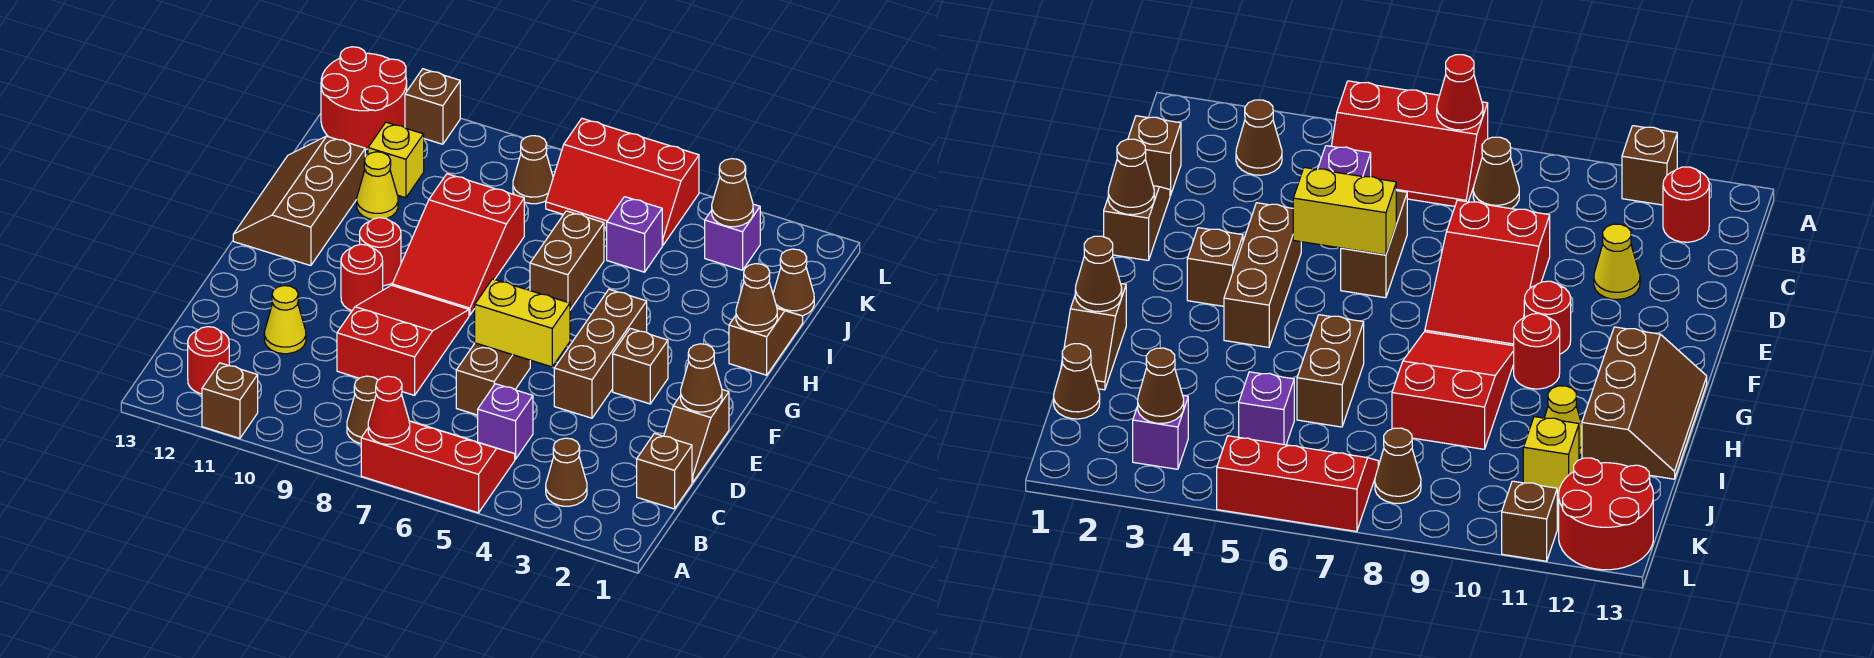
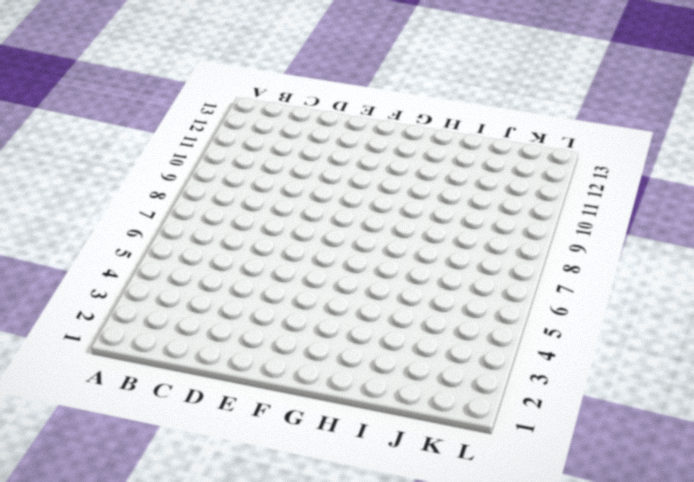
none -> red slope A5:B7 level 1 top A
none -> brown brick A11 level 1
none -> brown cone B3 level 1
none -> brown cone B8 level 1

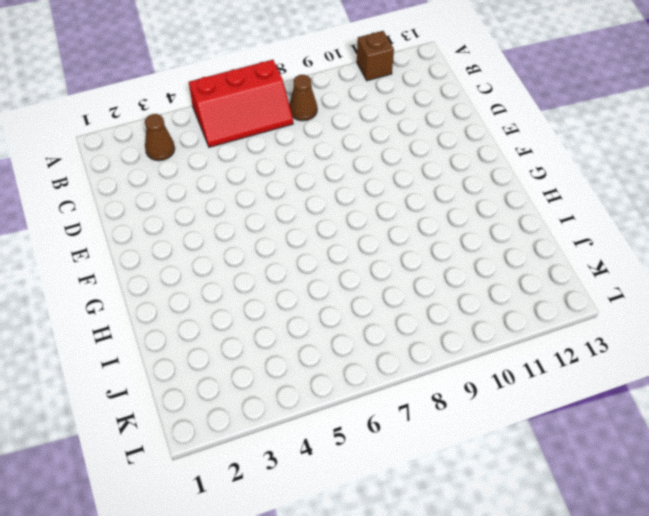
none -> red round brick B12 level 1
none -> brown brick C1 level 1
none -> purple brick C5 level 1
none -> brown slope D1:E1 level 1 top E

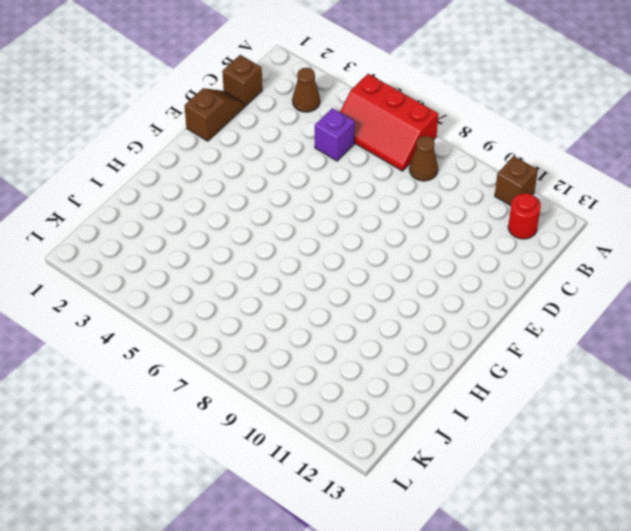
none -> brown brick D6:E6 level 1
none -> red slope D8:F9 level 1 top D
none -> yellow cone D11 level 1
none -> brown brick E4:G4 level 1

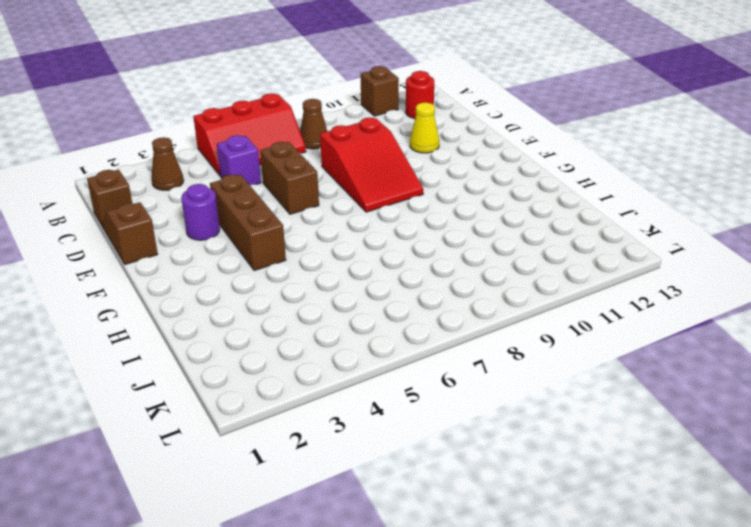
purple round brick E3 level 1 -> none
none -> brown brick F3 level 1
none -> red round brick F10 level 1
none -> red slope G8:I9 level 1 top I
none -> red round brick G10 level 1

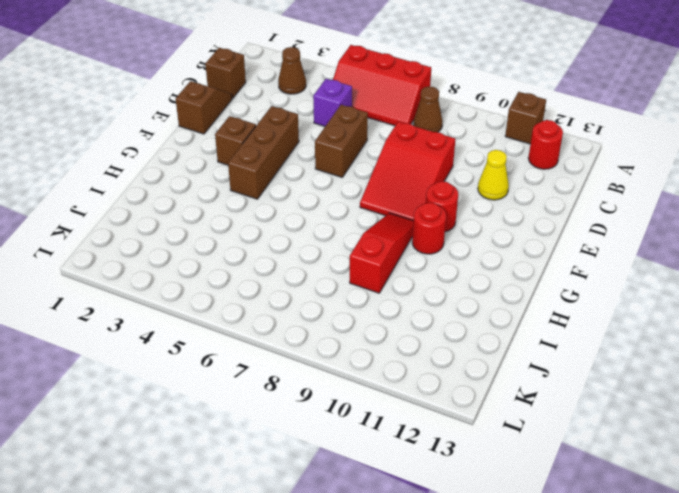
red slope G9:I9 level 1 top I -> red slope G8:I9 level 1 top I
none -> brown slope G12:I13 level 1 top 12
none -> brown slope H1:I1 level 1 top H
none -> brown brick H6:I6 level 1
none -> yellow cone I11 level 1

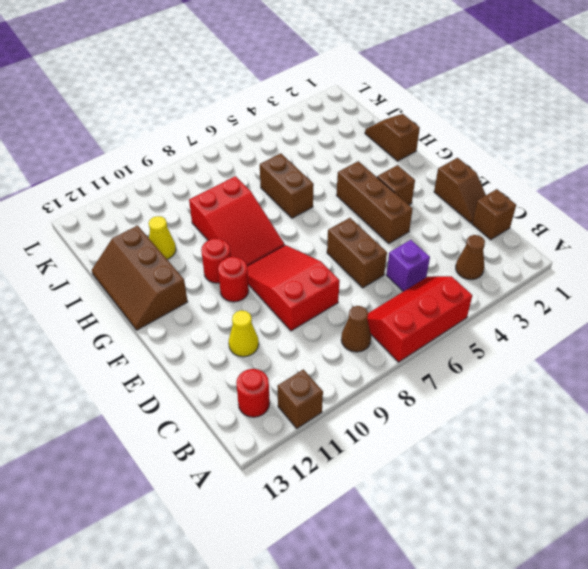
none -> brown cone J1 level 1
none -> purple brick J5 level 1
none -> yellow brick J11 level 1
none -> purple brick K3 level 1

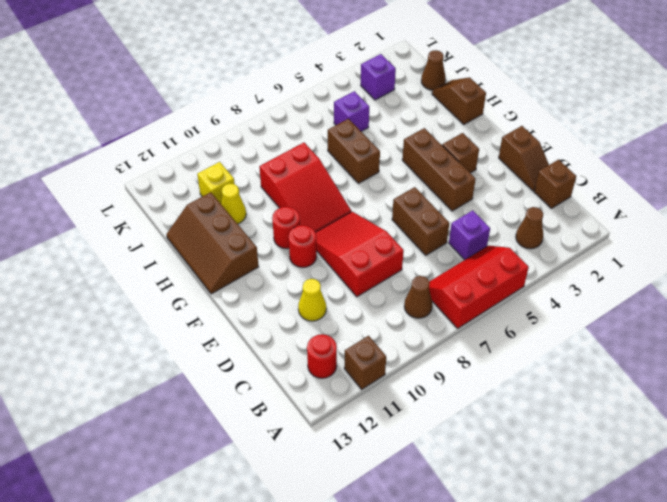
none -> red slope K5:L7 level 1 top L
none -> brown cone K8 level 1
none -> red round brick K12:L13 level 1
none -> brown brick L11 level 1

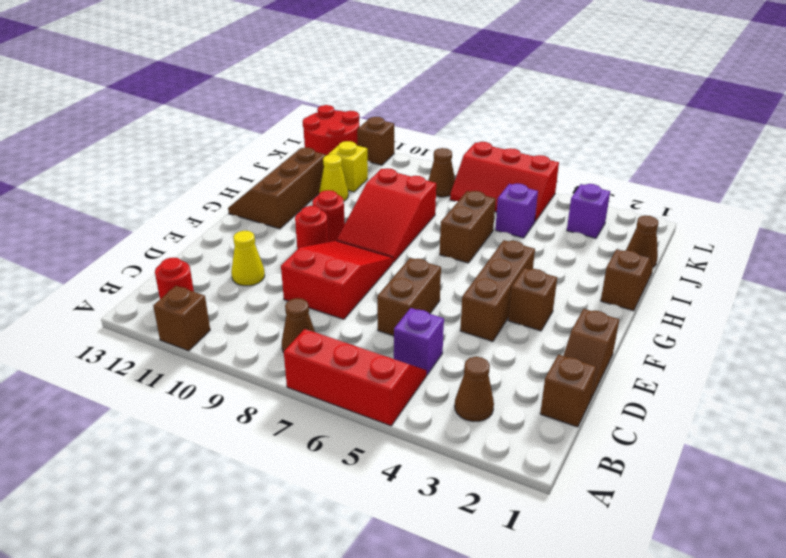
none -> red cone A7 level 2
none -> brown cone E1 level 2
none -> yellow brick E5:E6 level 2
none -> brown cone H1 level 2

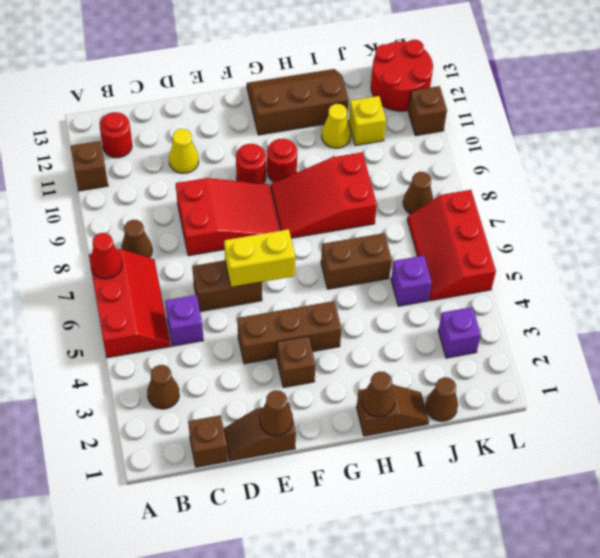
yellow brick E6:F6 level 2 -> yellow brick E5:E6 level 2
none -> brown cone K3 level 2

